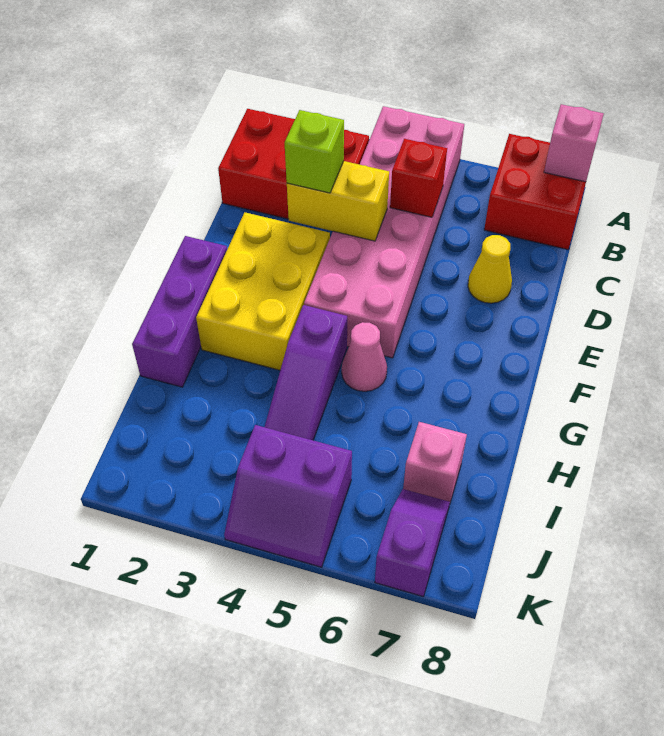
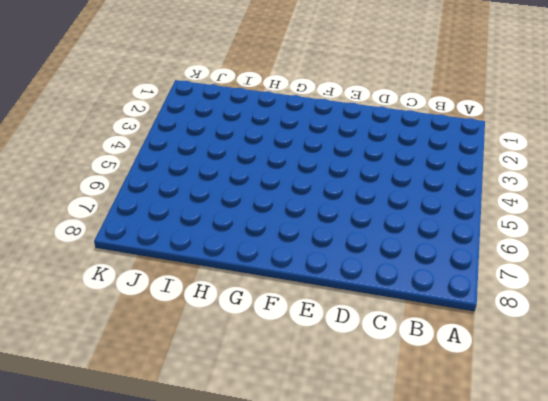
none -> pink brick A4:F5 level 1
none -> red brick A7:B8 level 1
none -> red brick B1:C3 level 1

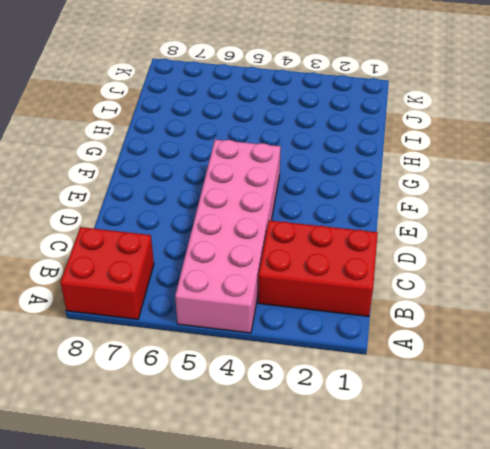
none -> yellow cone D7 level 1
none -> yellow brick E2:G3 level 1
none -> purple brick F1:H1 level 1

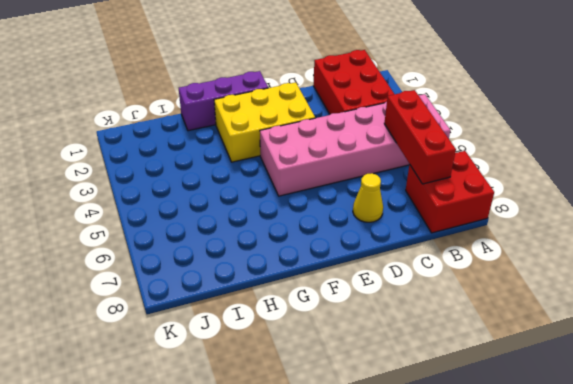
red brick B5:B7 level 2 -> none
none -> purple slope G4:I4 level 1 top G
none -> pink cone G5 level 1
none -> pink brick I7 level 1

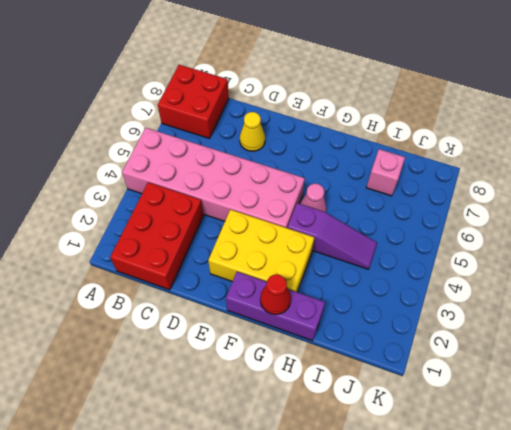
red cone G1 level 2 -> none
none -> purple slope J4:K5 level 1 top J
none -> purple slope J7:K7 level 1 top K
none -> pink brick A8 level 2

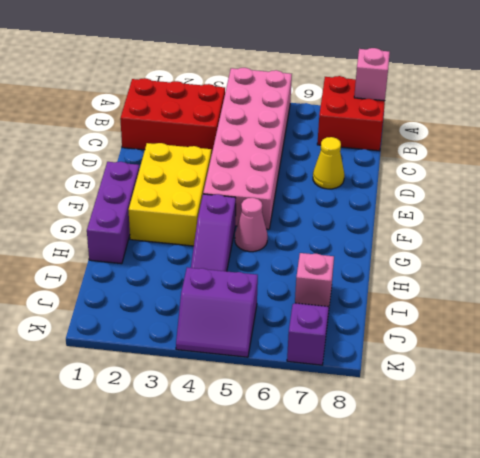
none -> red brick C5 level 2
none -> yellow brick D3:D4 level 2
none -> lime brick D3 level 3

